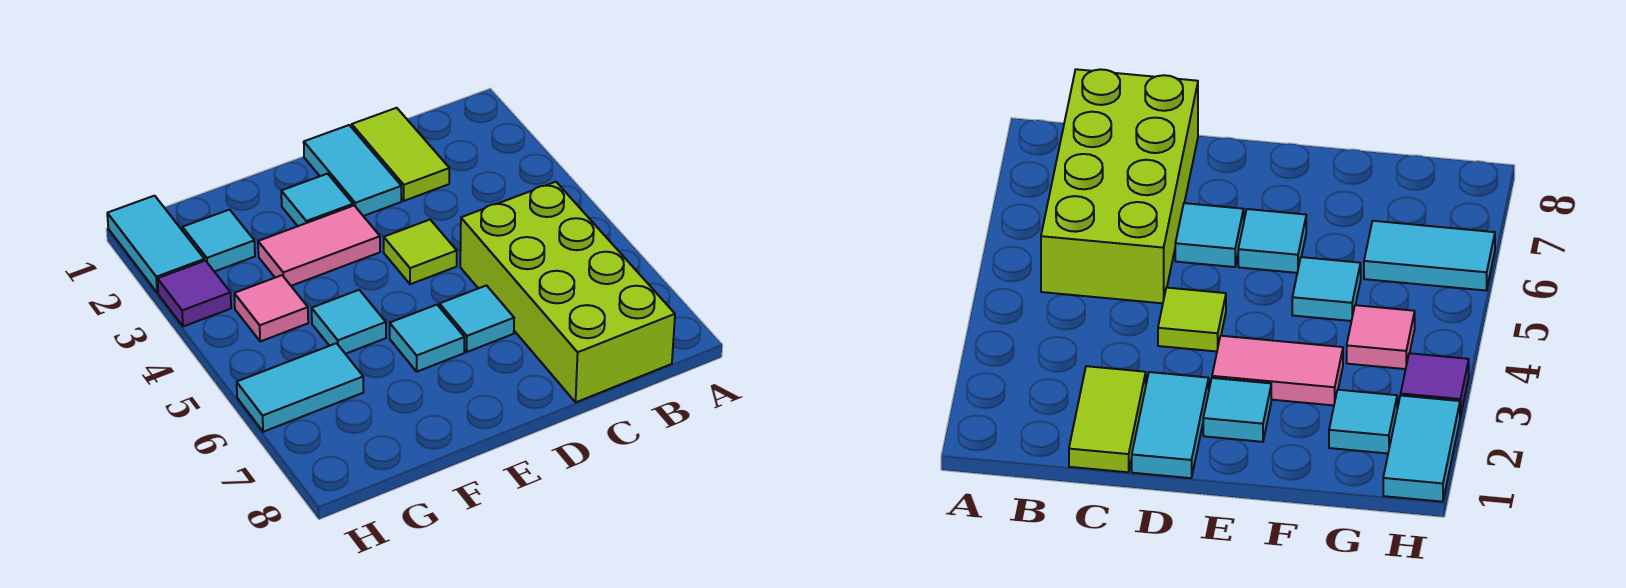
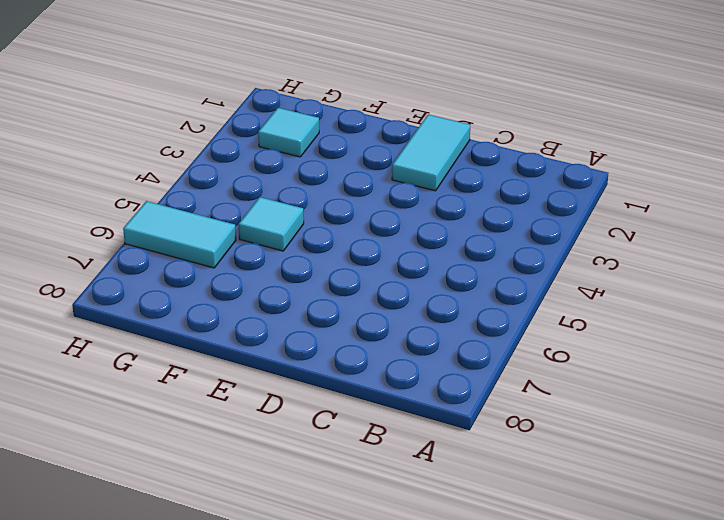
none -> lime brick B5:C8 level 1
none -> lime tile C1:C2 level 1
none -> lime tile D4 level 1

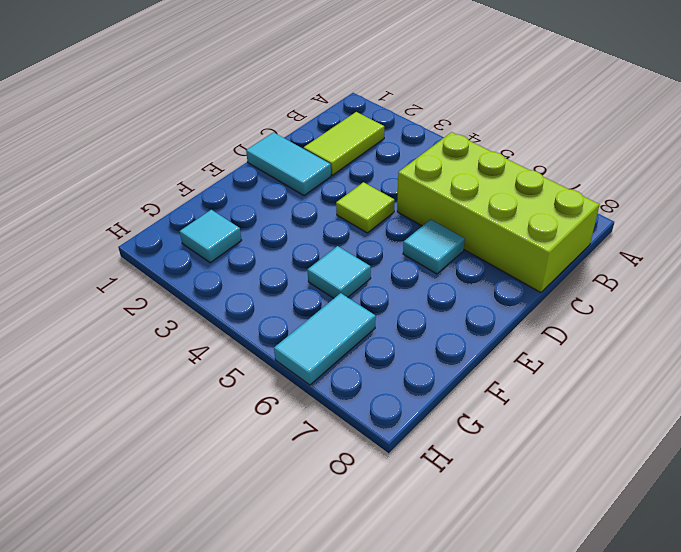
lime tile B2:C2 level 1 -> lime tile C1:C2 level 1
none -> cyan tile E2 level 1
none -> pink tile E3:F3 level 1
none -> cyan tile E6 level 1

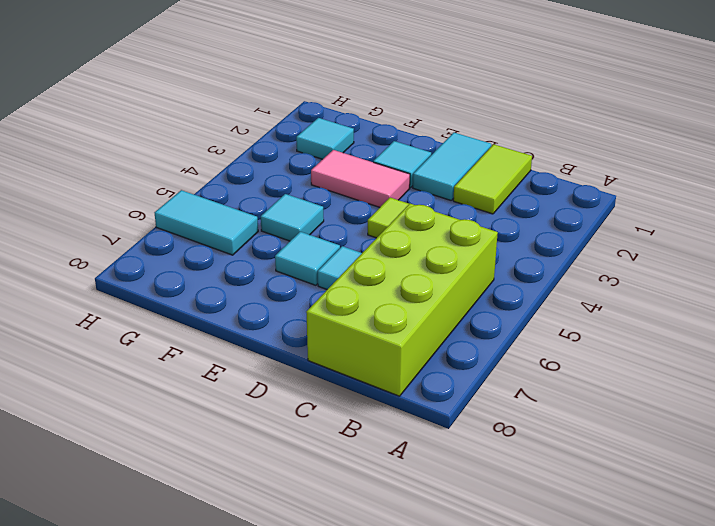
none -> pink tile G4 level 1
none -> cyan tile H1:H2 level 1
none -> purple tile H3 level 1

